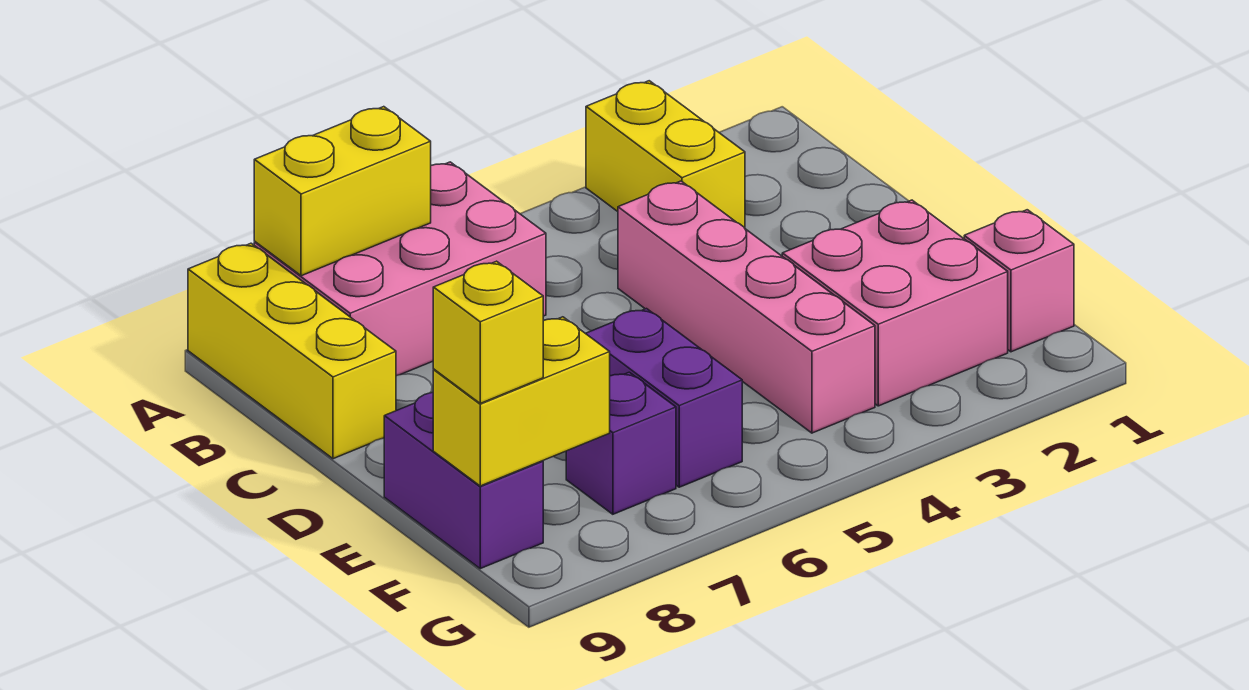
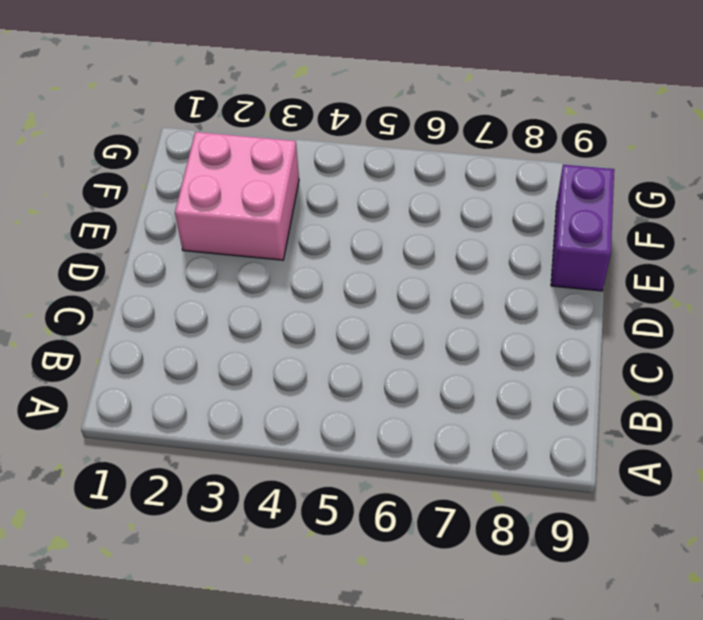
none -> yellow brick A3:B3 level 1
none -> pink brick A6:B8 level 1
none -> yellow brick A9:C9 level 1

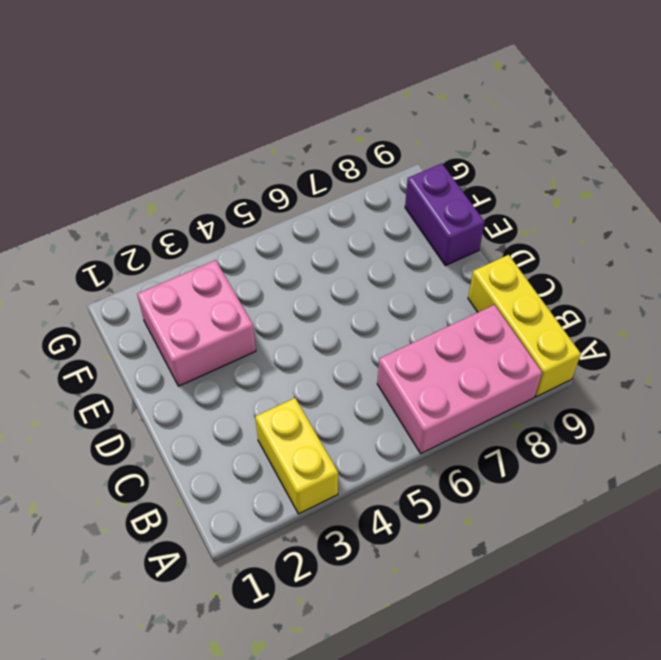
none -> pink brick C4:F4 level 1
none -> purple brick E6:F6 level 1
none -> pink brick F1 level 1

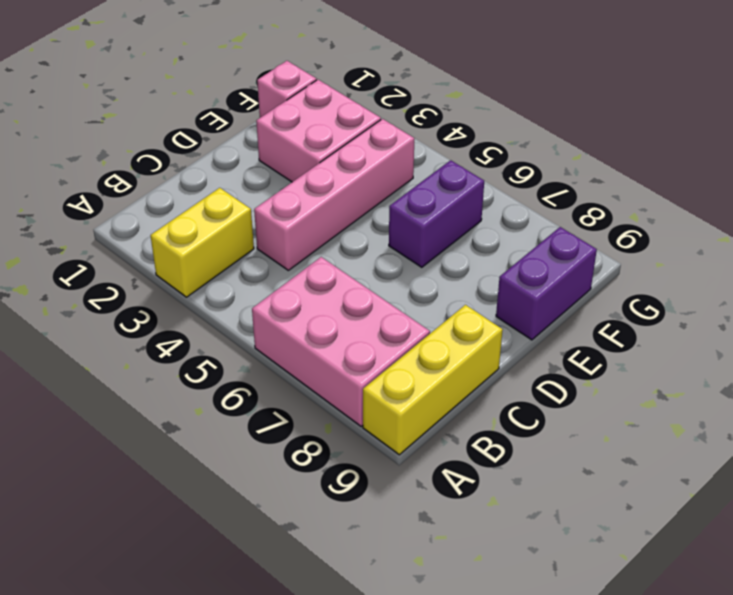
none -> purple brick F7 level 1
none -> yellow brick A7:A8 level 2
none -> yellow brick F8:F9 level 2

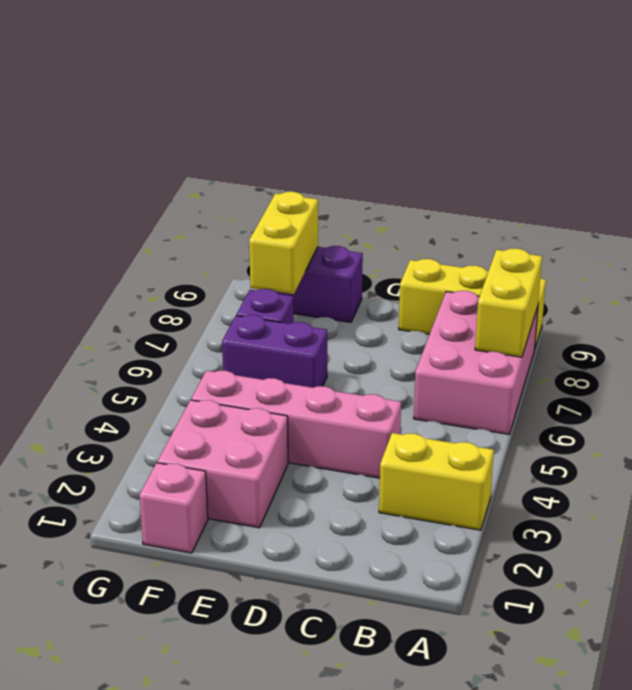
none -> yellow brick F9 level 3

